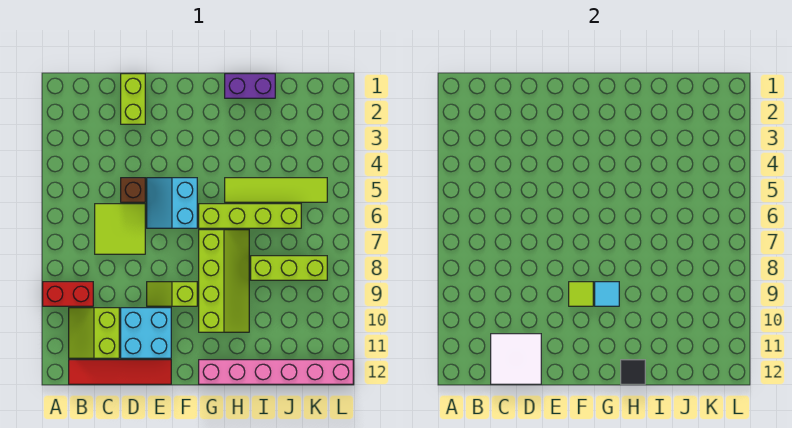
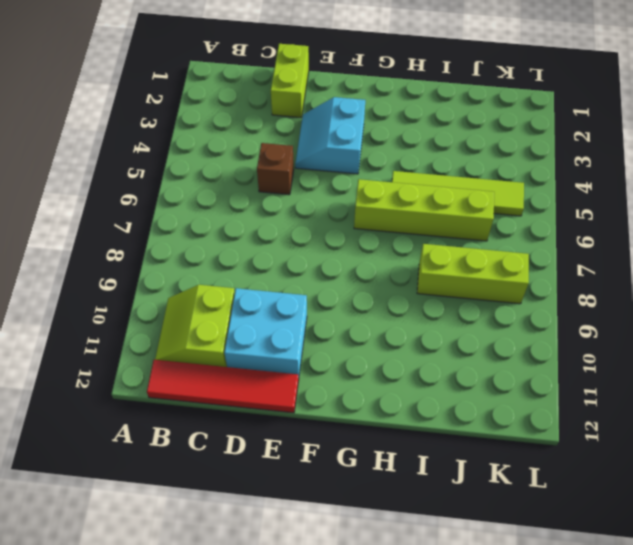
cyan slope E3:F4 level 1 top F -> cyan slope E5:F6 level 1 top F
none -> red brick A9:B9 level 1
none -> lime tile C6:D7 level 1
none -> lime slope E9:F9 level 1 top F

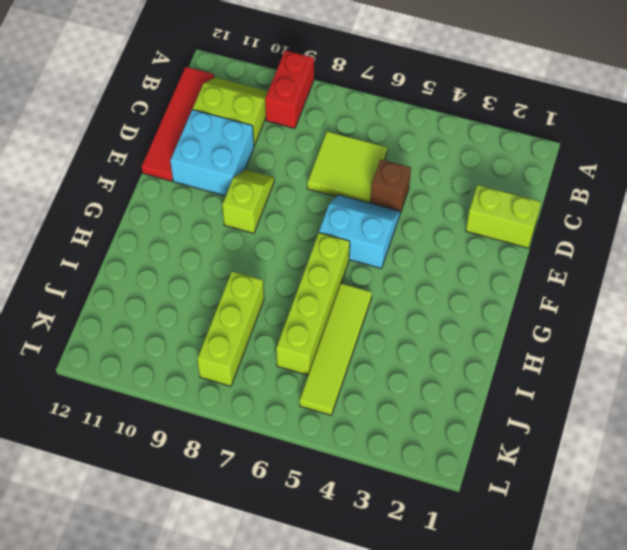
none -> lime slope G7:H10 level 1 top G
none -> pink brick G12:L12 level 1
none -> purple brick H1:I1 level 1

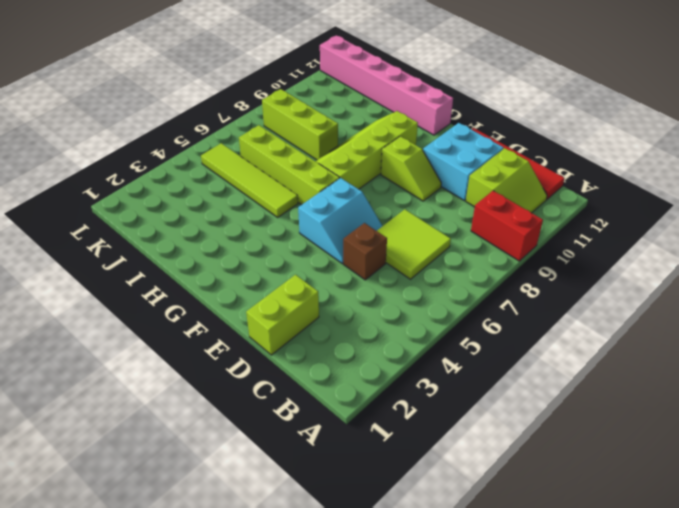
none -> purple brick H1:I1 level 1
none -> white tile C11:D12 level 2
none -> lime tile F9 level 2

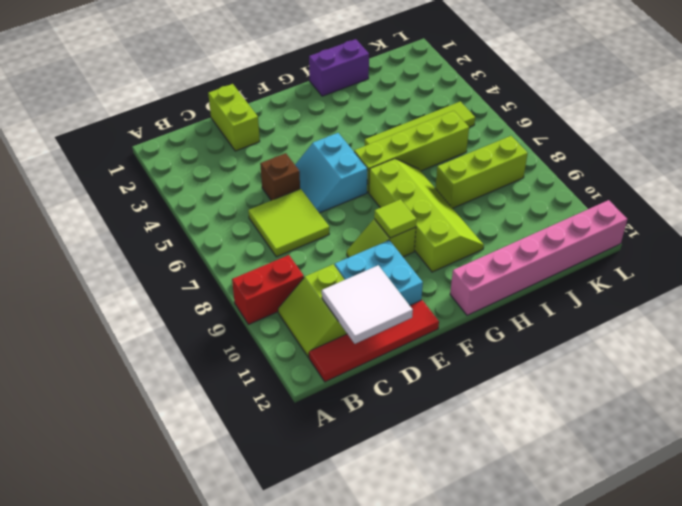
none -> cyan tile G9 level 2
none -> black tile H12 level 2

